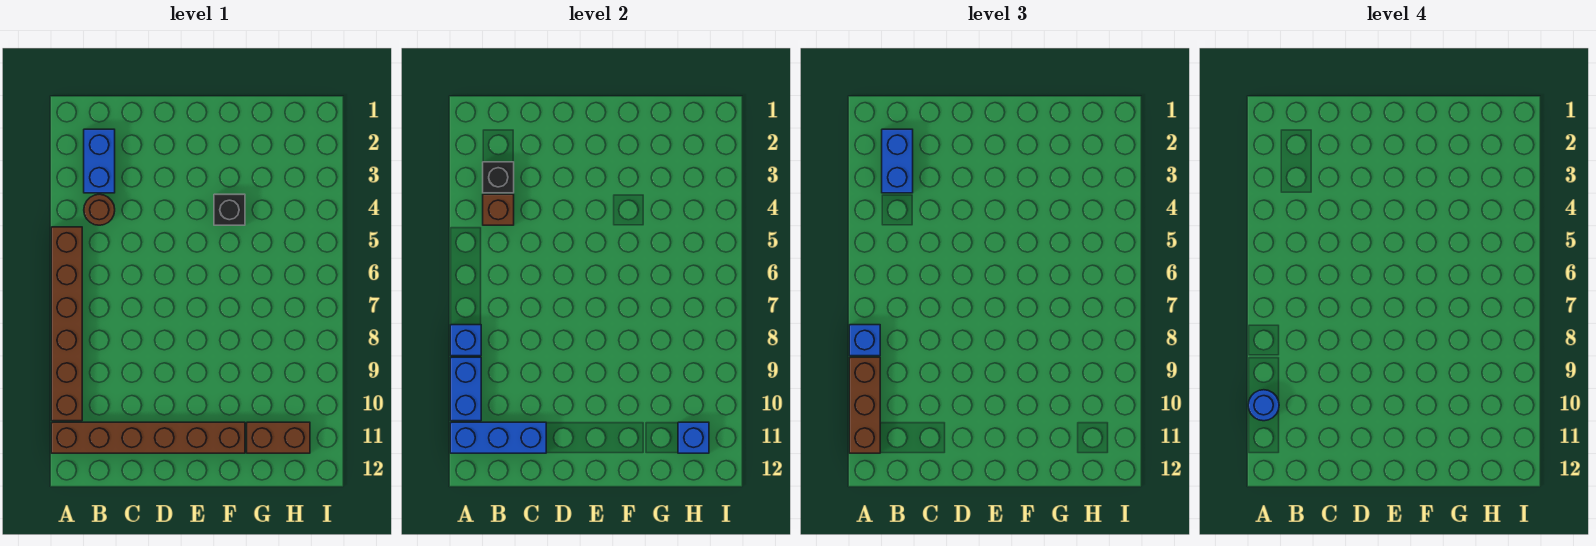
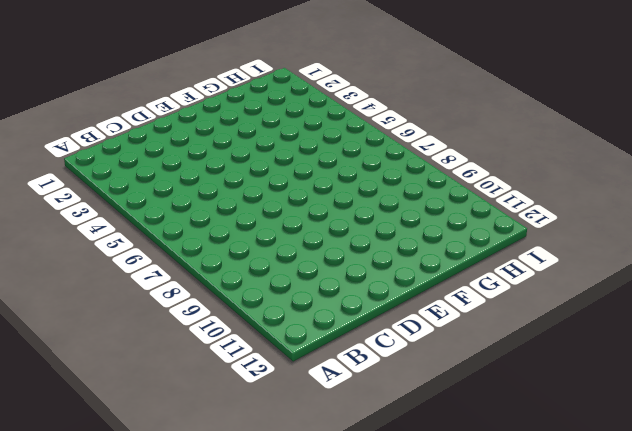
none -> brown brick A5:A10 level 1
none -> brown brick A11:F11 level 1
none -> blue brick B2:B3 level 1

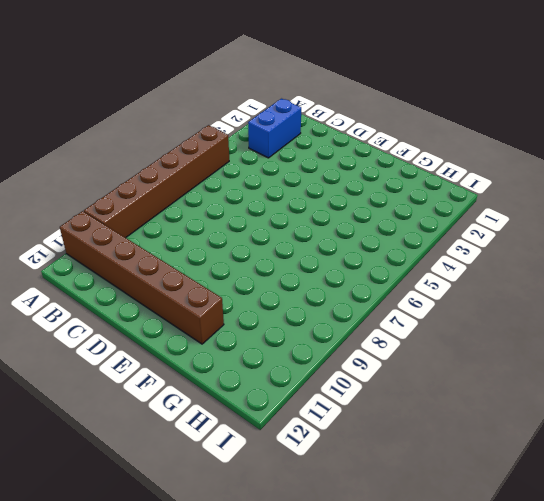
none -> brown round brick B4 level 1
none -> black brick F4 level 1
none -> brown brick G11:H11 level 1

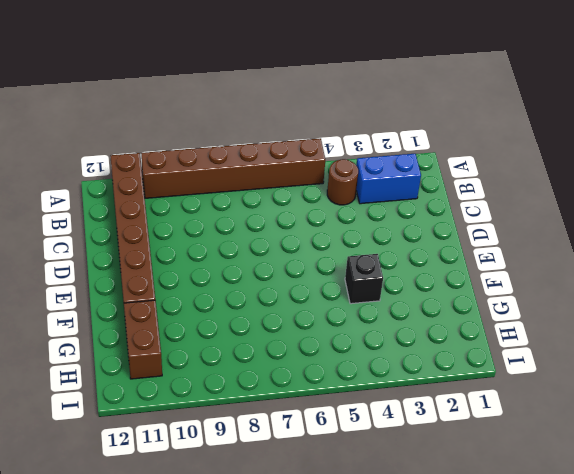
none -> blue brick A8 level 2
none -> blue brick A9:A10 level 2
none -> blue brick A11:C11 level 2

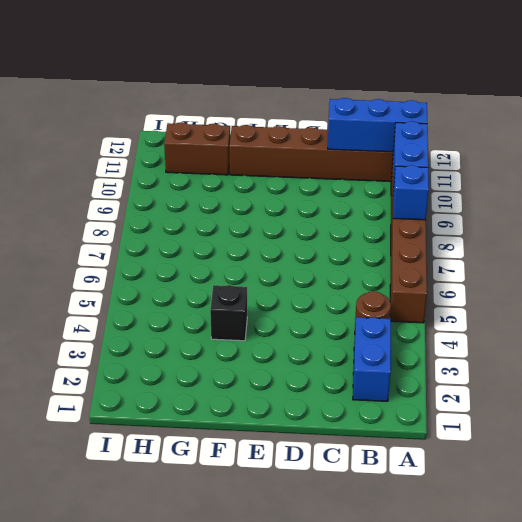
none -> black brick B3 level 2
none -> brown brick B4 level 2
none -> blue brick H11 level 2

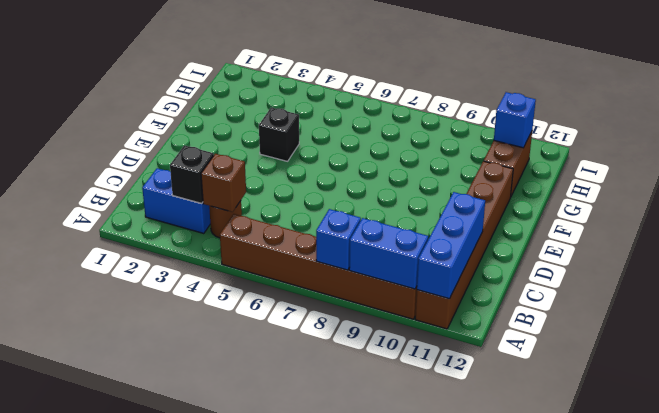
none -> blue brick A8 level 3
none -> brown brick A9:A11 level 3
none -> blue brick B2:B3 level 3

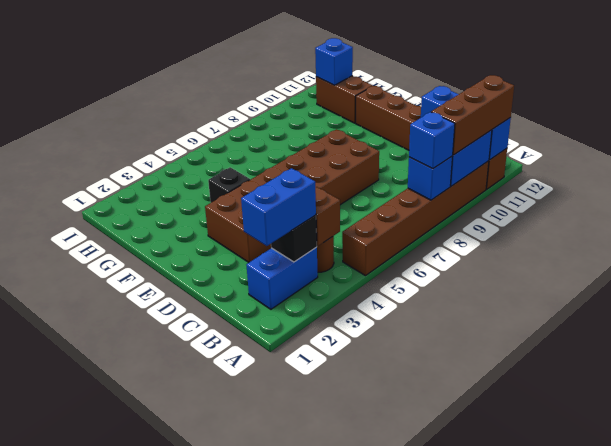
brown brick D3:E8 level 1 -> none
none -> blue round brick A10 level 4

